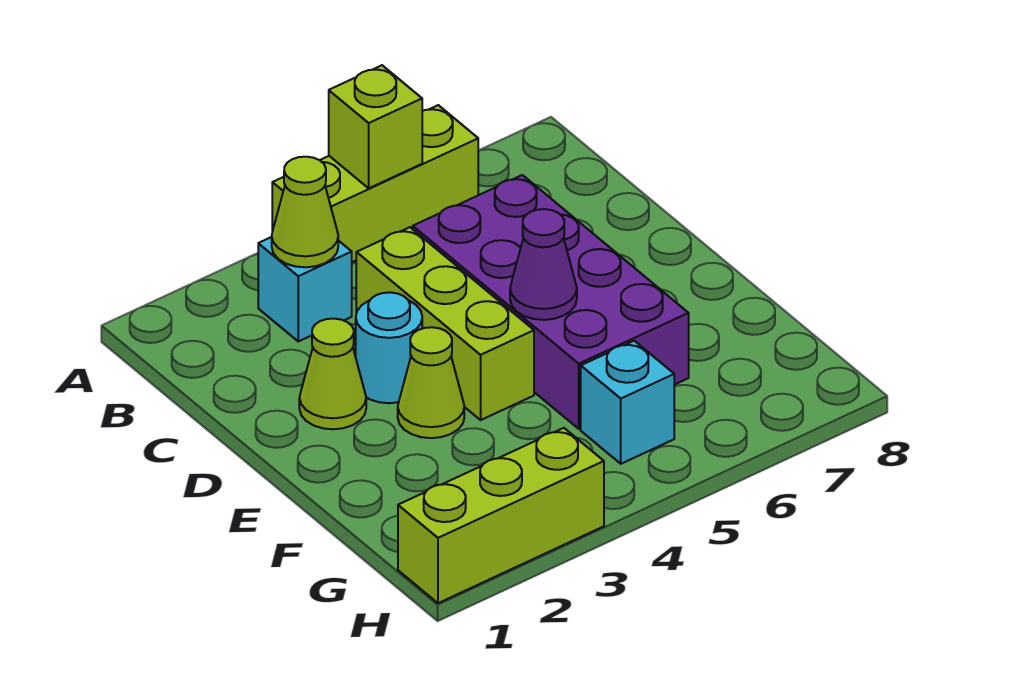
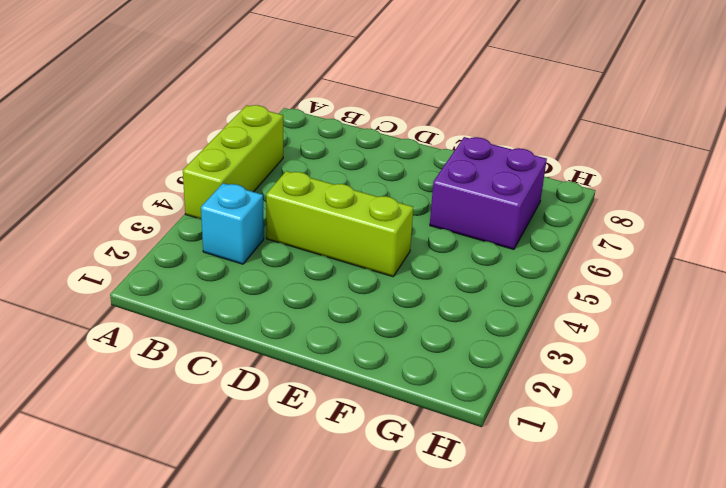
purple brick F6:G7 level 1 -> purple brick C5:F6 level 1
none -> lime cone D2 level 1
none -> cyan round brick D3 level 1
none -> lime cone E3 level 1

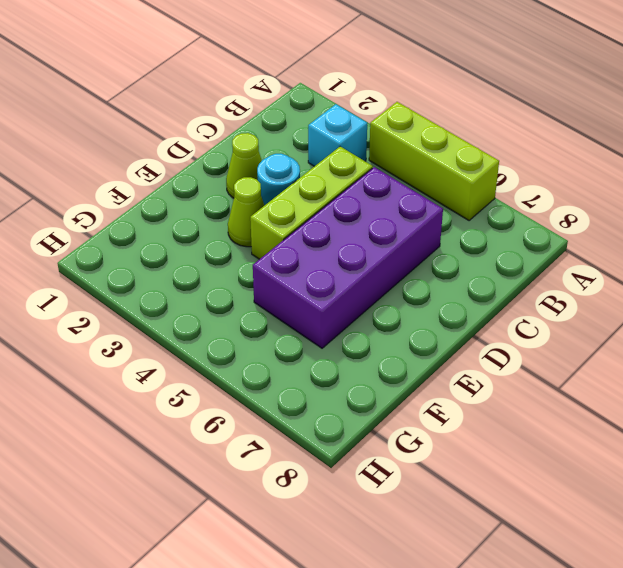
none -> cyan brick G5 level 1
none -> lime brick H1:H3 level 1
none -> lime brick A5 level 2

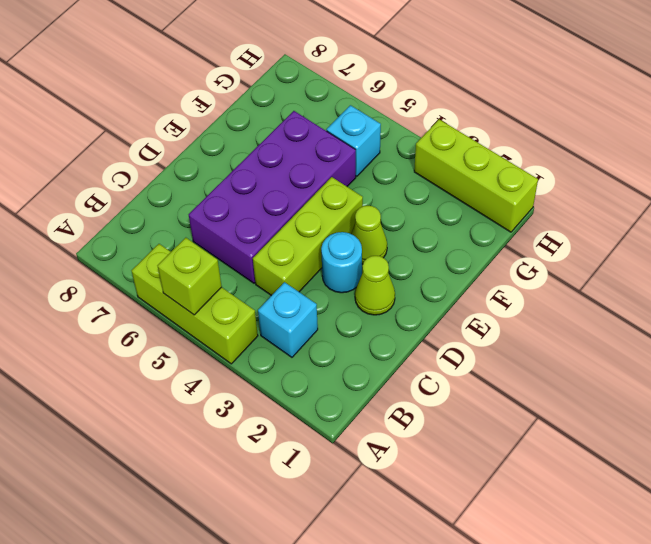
none -> lime cone B3 level 2
none -> purple cone E5 level 2

